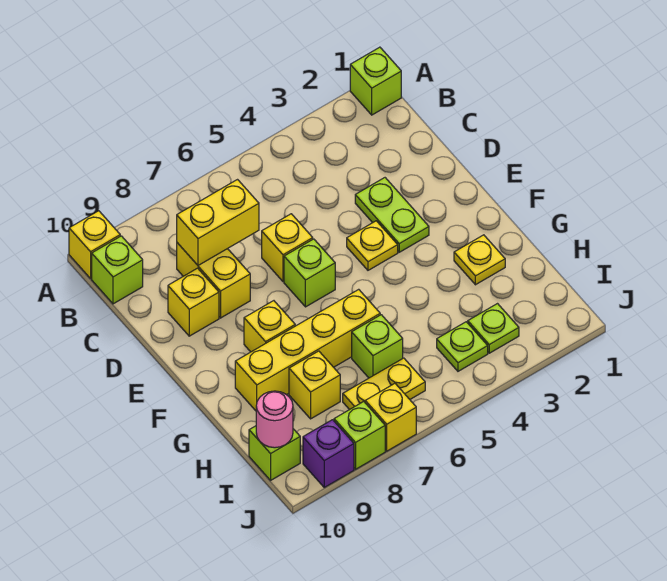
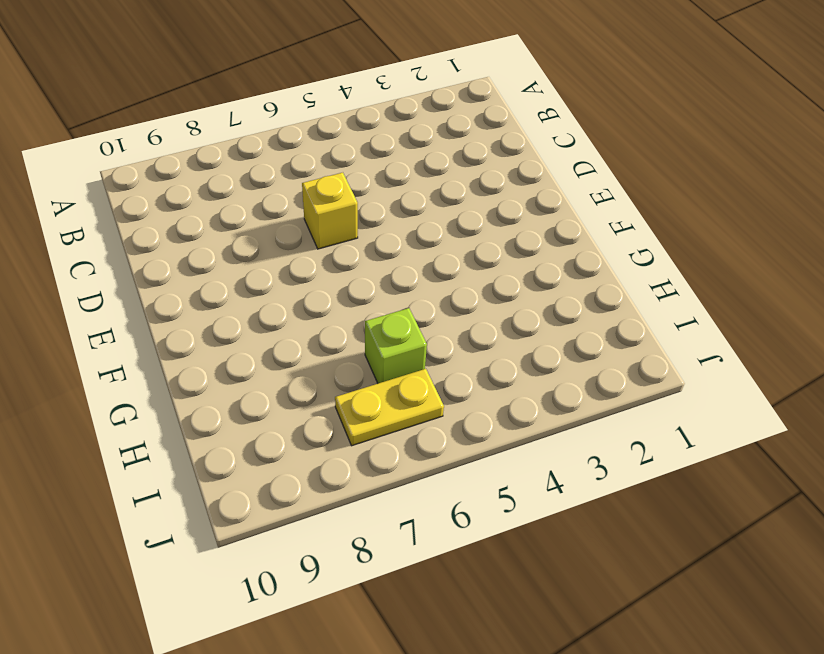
none -> lime brick A1 level 1
none -> yellow brick A10 level 1
none -> lime brick B10 level 1

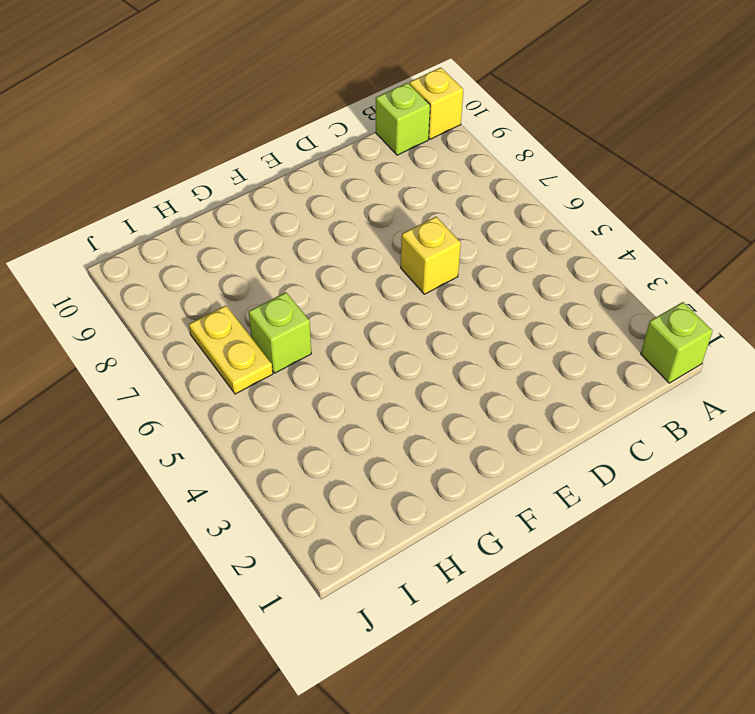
none -> yellow brick C8:D8 level 1
none -> lime plate D3:E3 level 1
none -> yellow brick D9 level 1

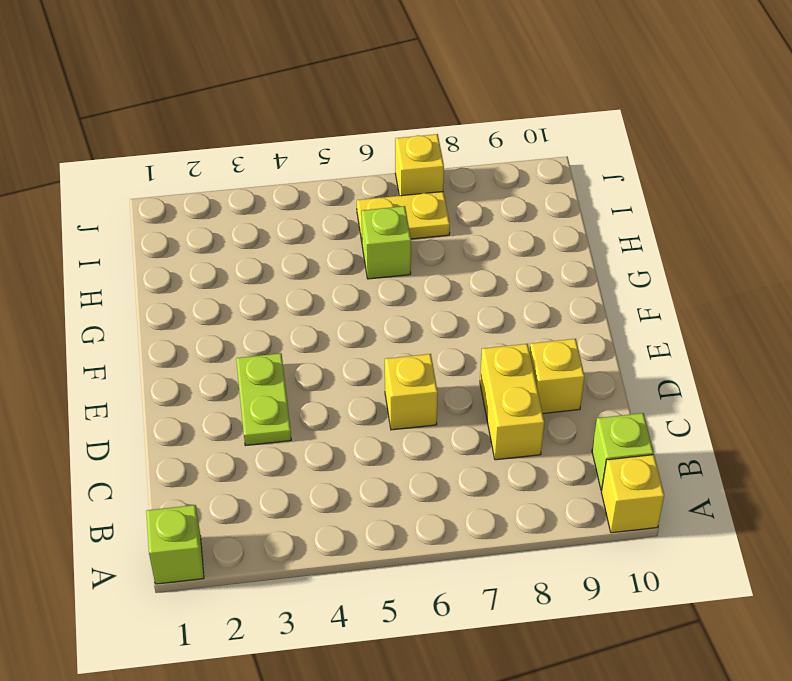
none -> yellow plate E4 level 1
none -> lime brick E6 level 1
none -> yellow brick F8 level 1

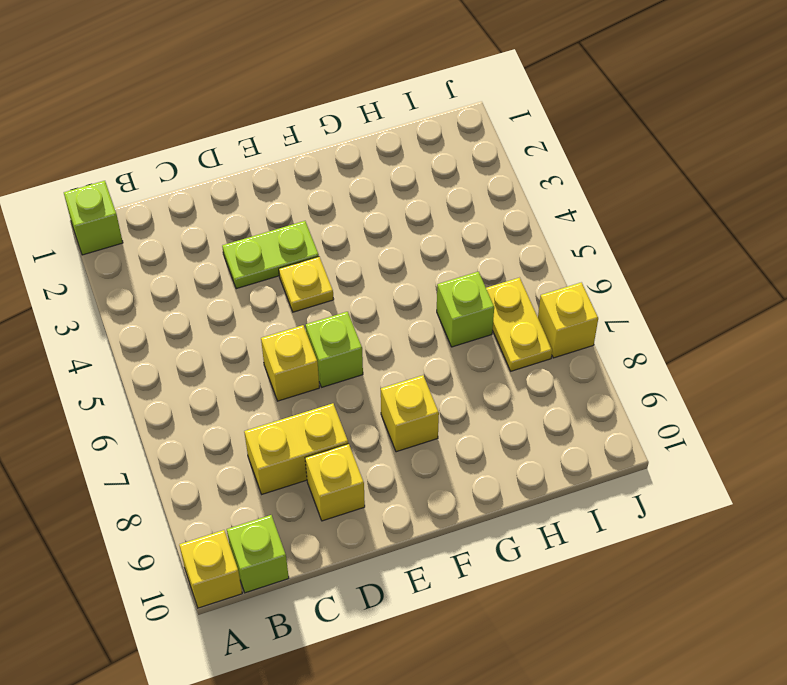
none -> yellow plate G2 level 1
none -> yellow brick G6:G9 level 1
none -> yellow brick H8 level 1

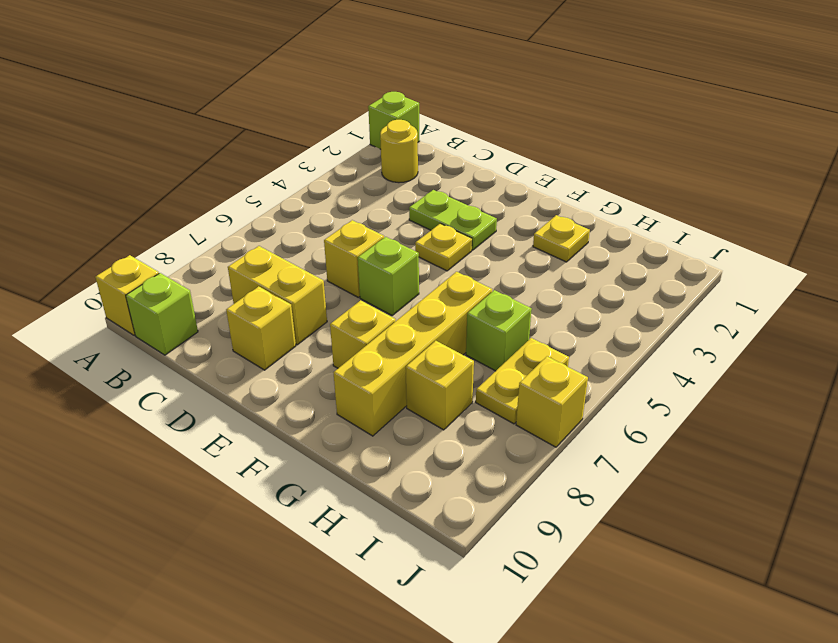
yellow round brick B2 level 1 -> none
none -> lime plate I3 level 1
none -> lime plate I4 level 1
none -> lime brick I10 level 1

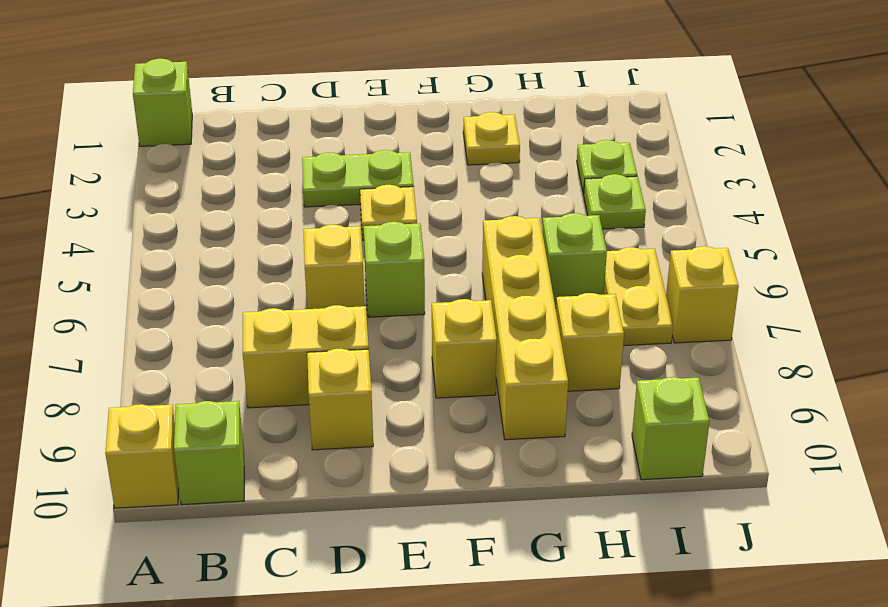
none -> lime brick J8 level 1
none -> purple brick J9 level 1
none -> yellow brick C7:C8 level 2

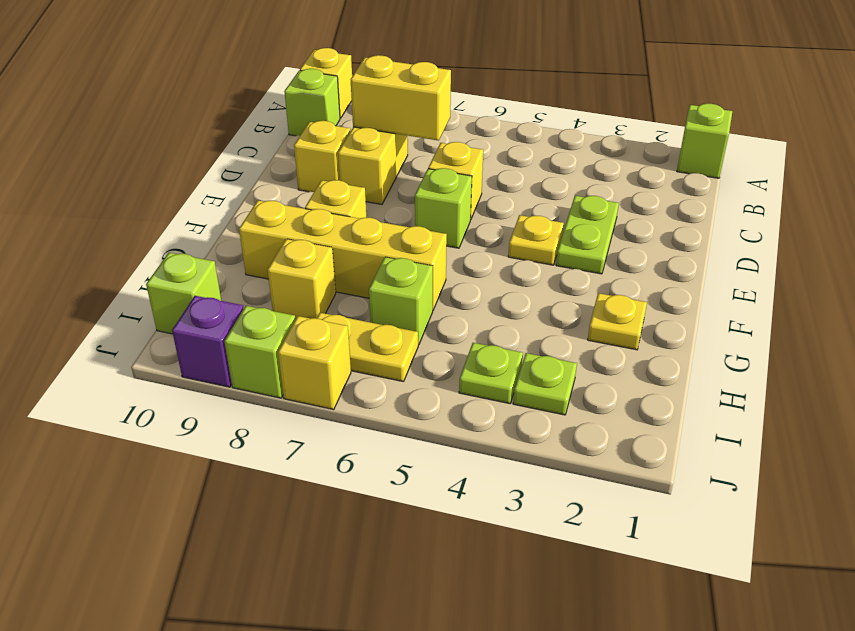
none -> pink round brick I10 level 2

